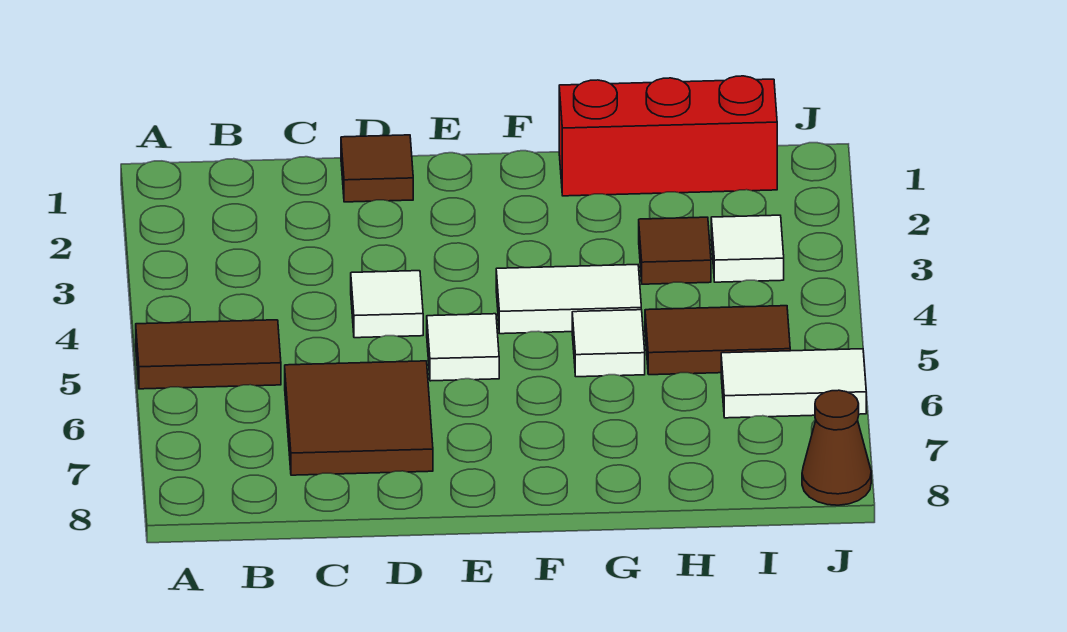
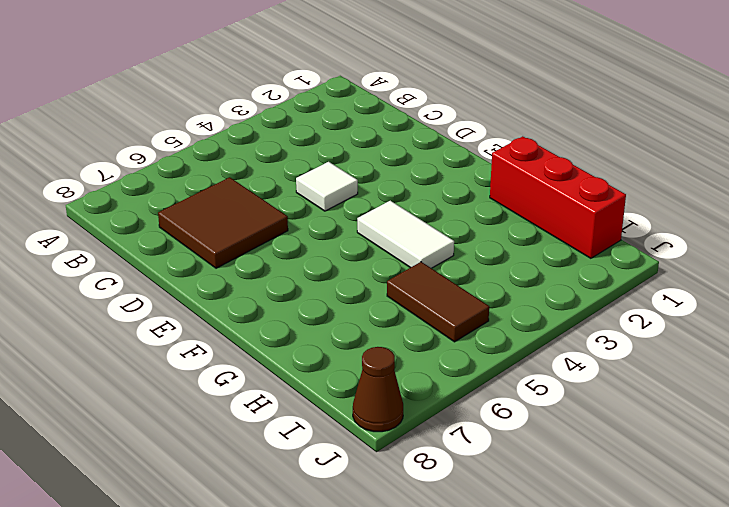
none -> brown tile A5:B5 level 1
none -> brown tile D1 level 1
none -> white tile E5 level 1

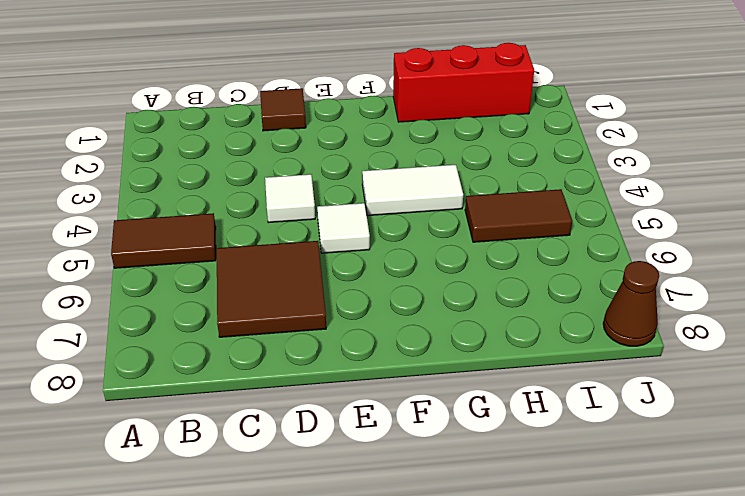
none -> white tile G5 level 1
none -> brown tile H3 level 1
none -> white tile I3 level 1

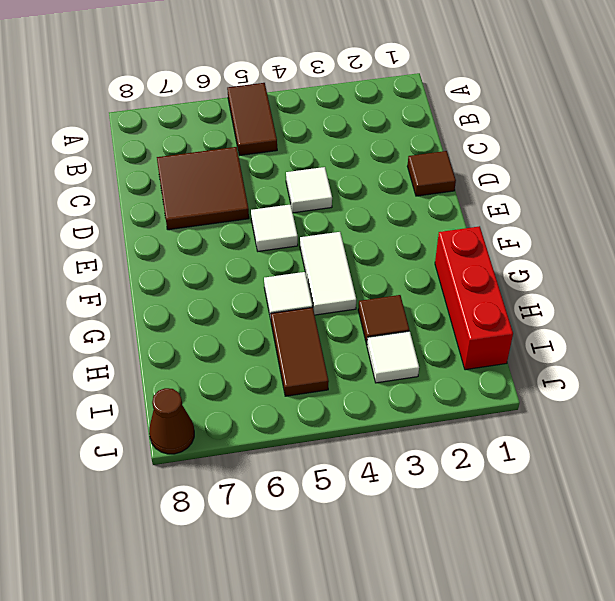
none -> white tile I6:J6 level 1

